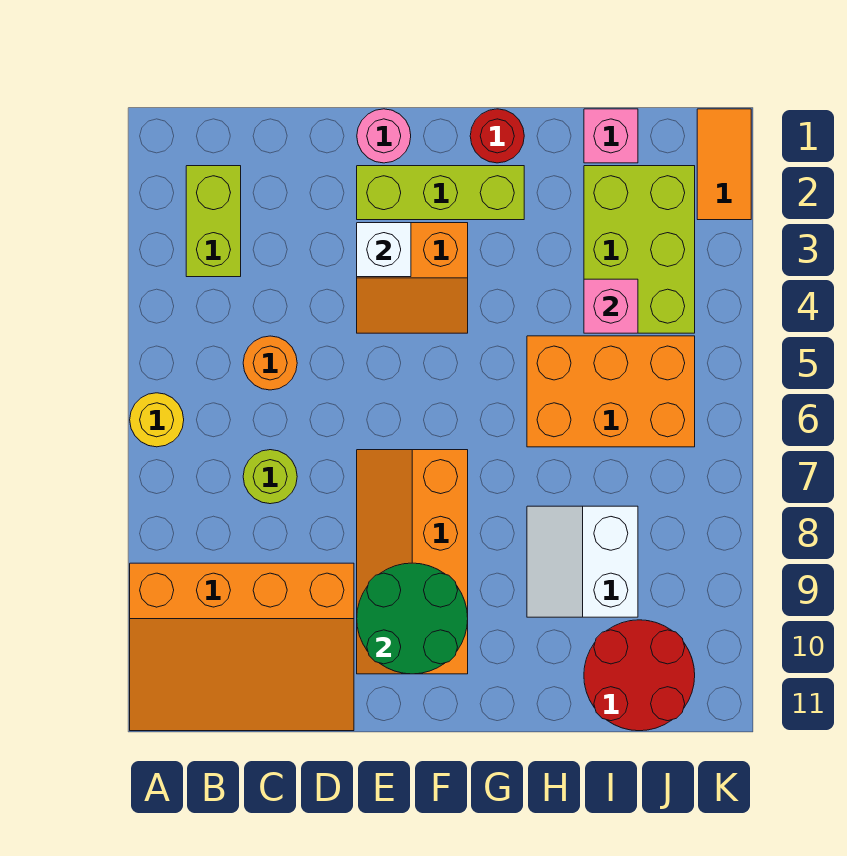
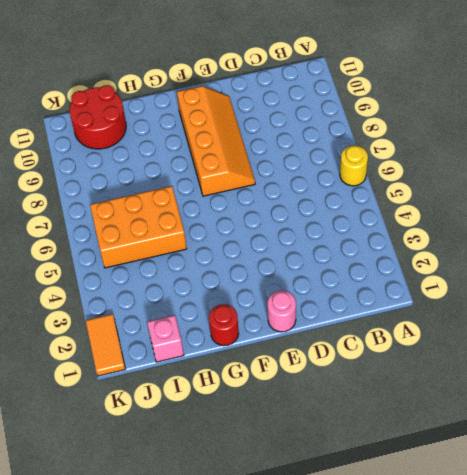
none -> orange slope A9:D11 level 1 top 9
none -> lime brick B2:B3 level 1
none -> orange round brick C5 level 1

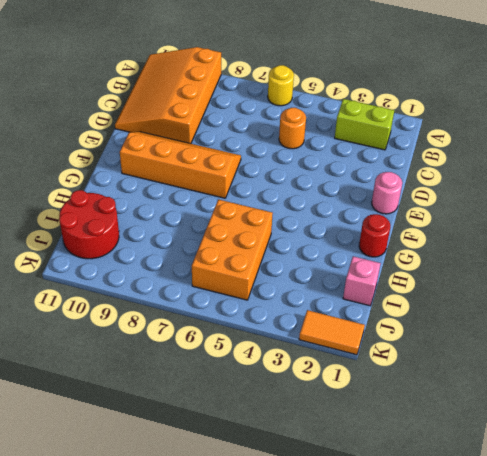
none -> lime round brick C7 level 1
none -> lime brick E2:G2 level 1
none -> orange slope E3:F4 level 1 top 3

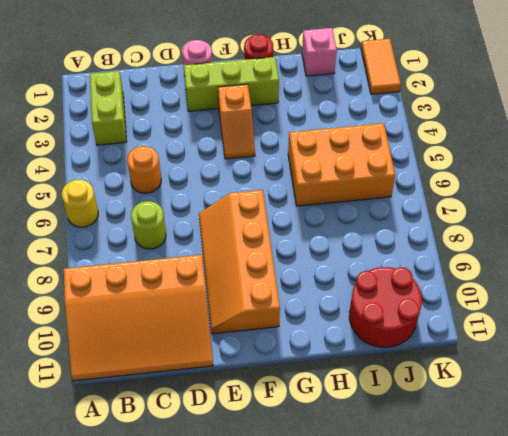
orange slope F3:F4 level 1 top 3 -> orange slope E3:F4 level 1 top 3
none -> white slope H8:I9 level 1 top I
none -> lime brick I2:J4 level 1
none -> white brick E3 level 2

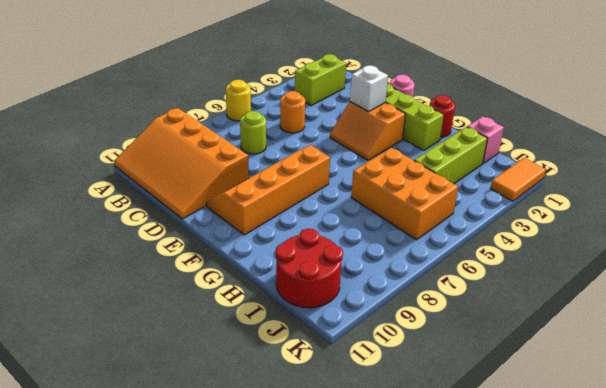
lime brick I2:I4 level 1 -> lime brick I2:J4 level 1
none -> white slope H8:I9 level 1 top I
none -> green round brick E9:F10 level 2
none -> pink brick I4 level 2

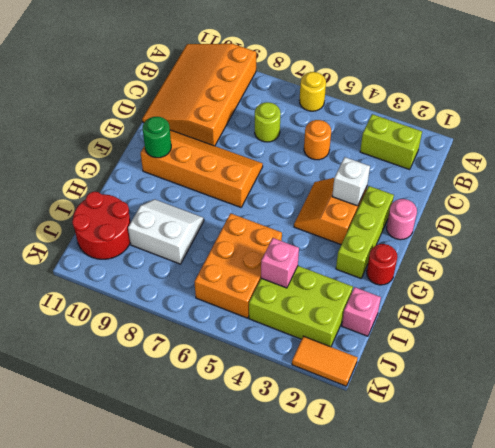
green round brick F10 level 2 -> green round brick E9:F10 level 2

